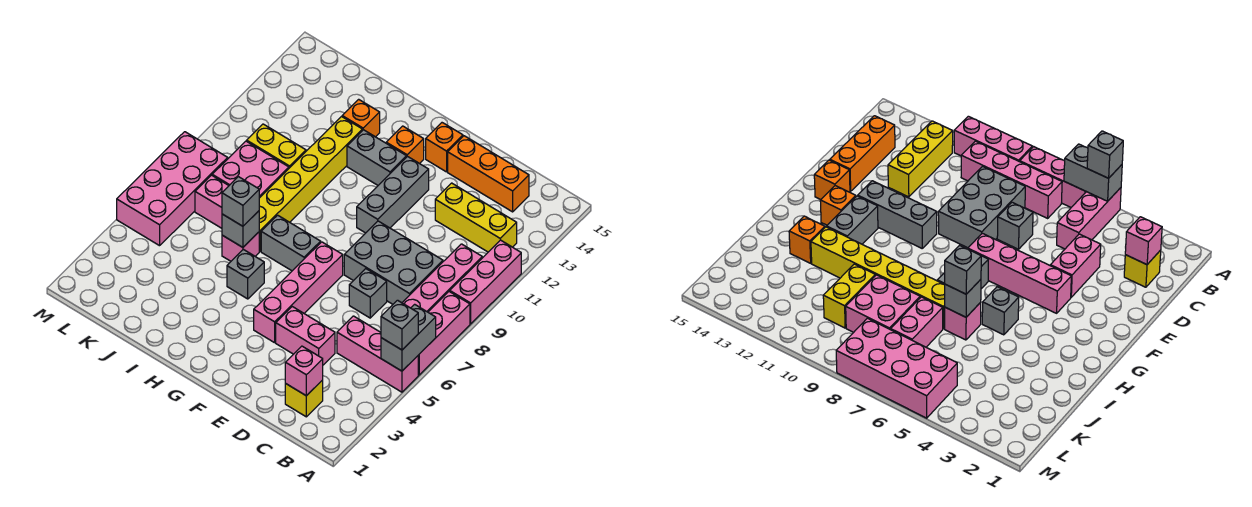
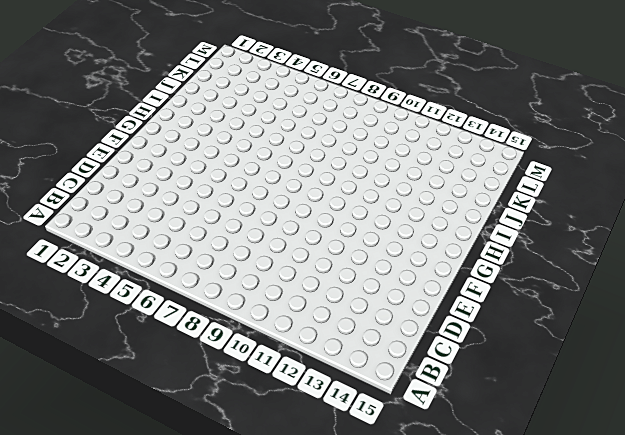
none -> pink brick A5:C5 level 1
none -> pink brick A6:A8 level 1
none -> pink brick A9:A11 level 1

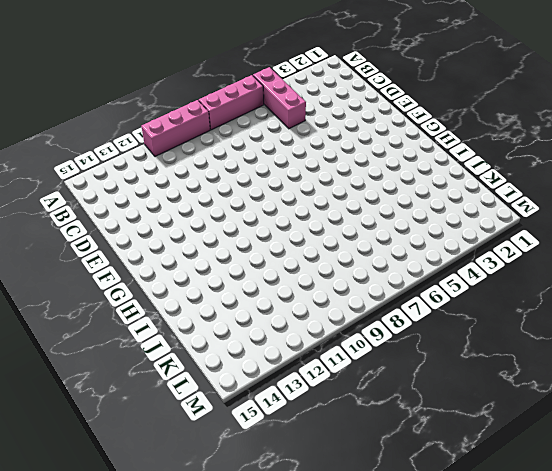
none -> pink brick B7:B10 level 1
none -> yellow brick B12:D12 level 1
none -> yellow brick C2 level 1

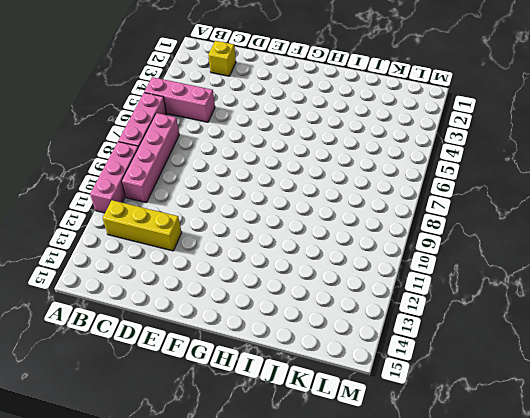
none -> grey brick C8:E9 level 1
none -> orange brick C14:E14 level 1
none -> pink brick D4:E4 level 1

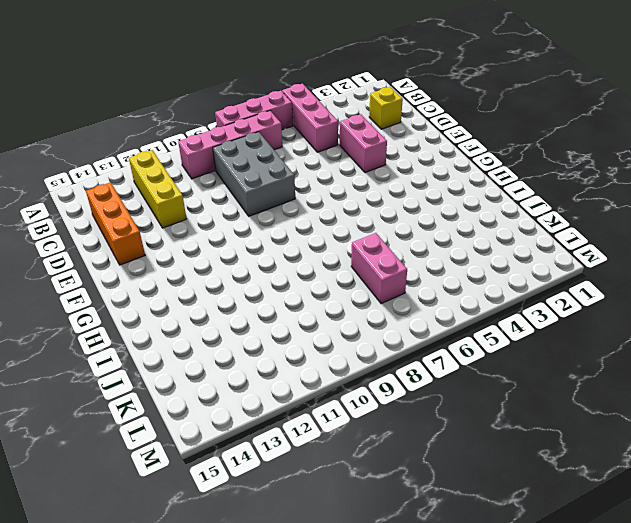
none -> pink brick A9:A11 level 1
none -> grey brick D7 level 1
none -> pink brick F4:F7 level 1

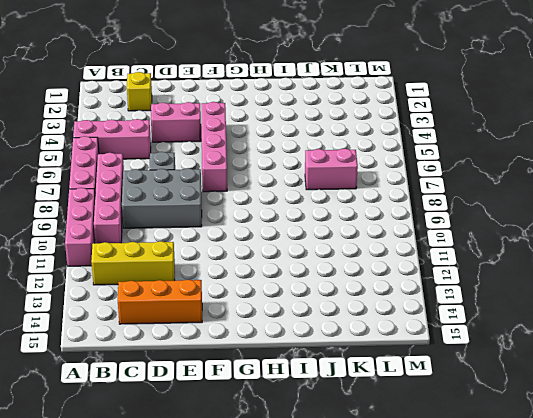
none -> grey brick F10:F12 level 1
none -> orange brick F14 level 1
none -> grey brick G7:H7 level 1

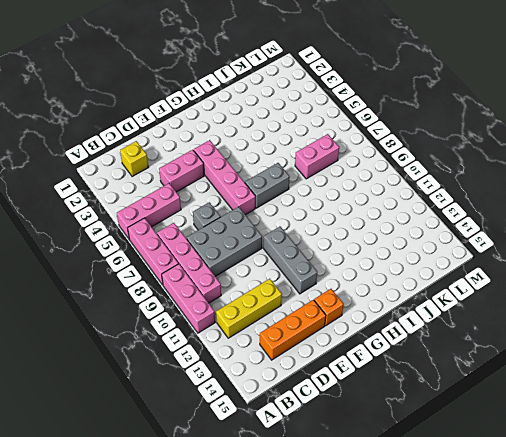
none -> grey brick G12:H12 level 1
none -> orange brick G13 level 1
none -> grey brick H5 level 1

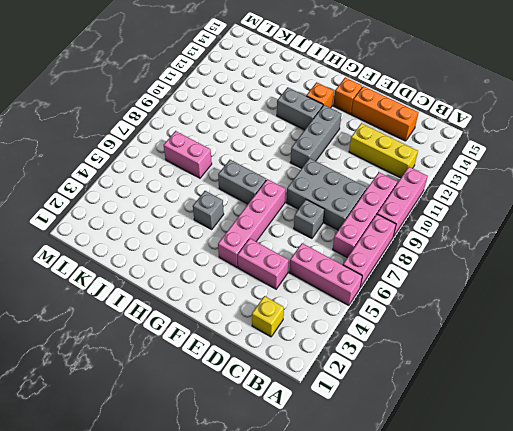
none -> pink brick I6 level 1
none -> yellow brick I7:I12 level 1
none -> orange brick I13 level 1

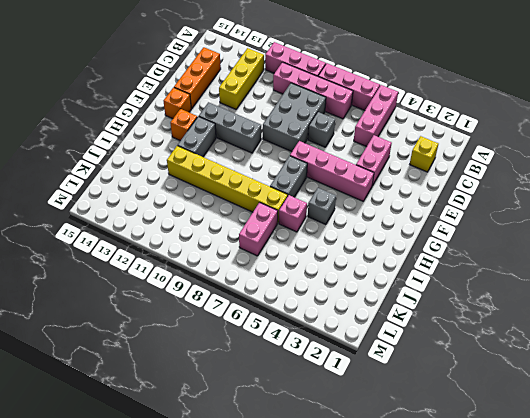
none -> orange brick I13 level 1
none -> pink brick J8:K9 level 1
none -> yellow brick J10:K10 level 1

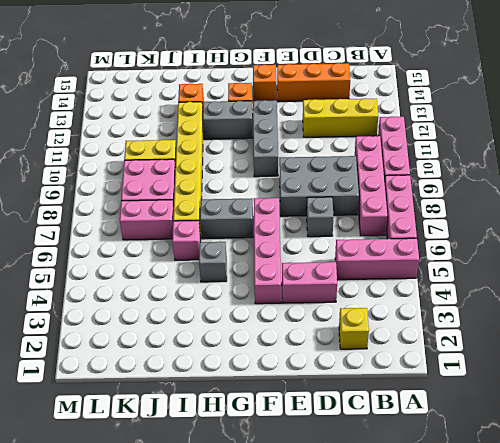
none -> pink brick L5:M8 level 1
none -> grey brick A5:A6 level 2
none -> pink brick C2 level 2

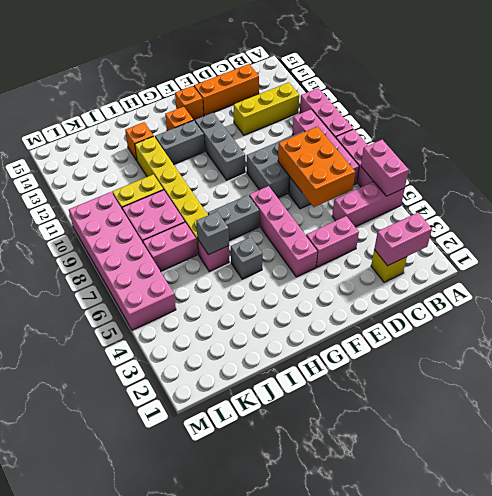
pink brick A5:A6 level 2 -> grey brick A5:A6 level 2
pink brick B2:C2 level 2 -> pink brick C2 level 2
orange brick C6:D8 level 2 -> none
pink brick L5:M10 level 1 -> pink brick L5:M8 level 1
none -> grey brick A5 level 3
none -> grey brick I6 level 3

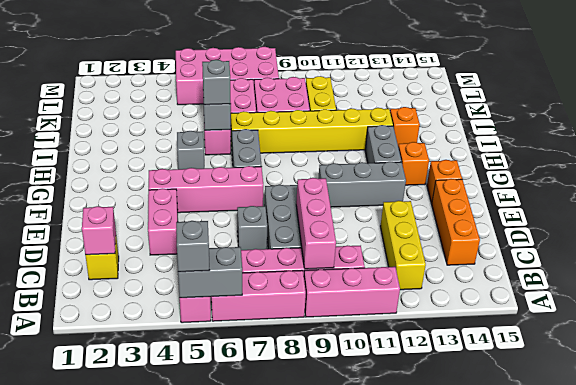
pink brick B9:D9 level 2 -> none

